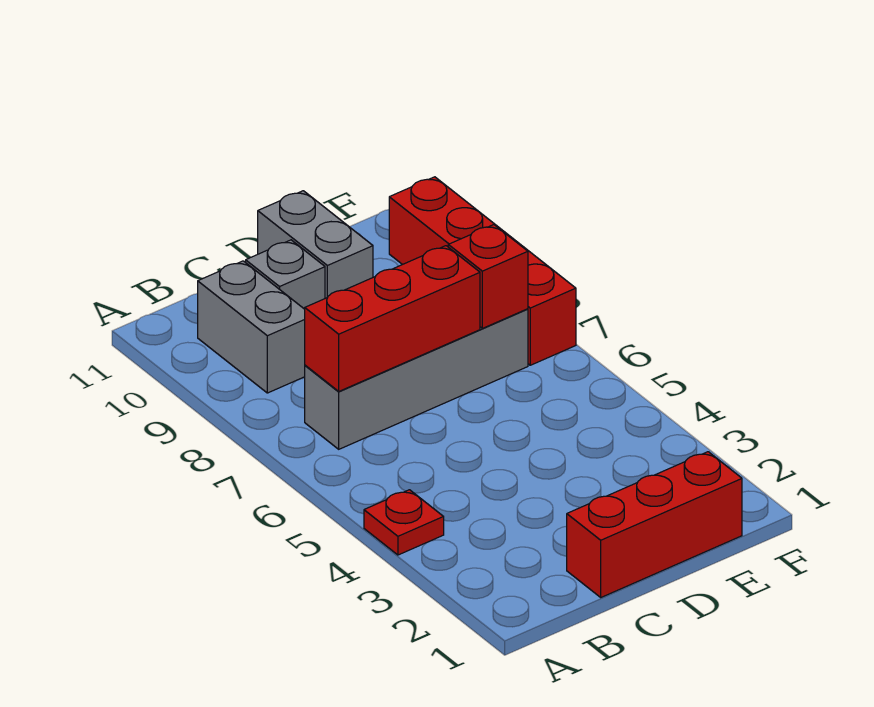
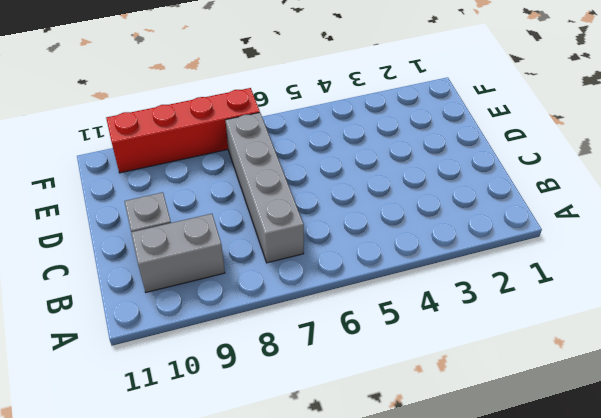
none -> red plate A4 level 1
none -> red brick C1:E1 level 1

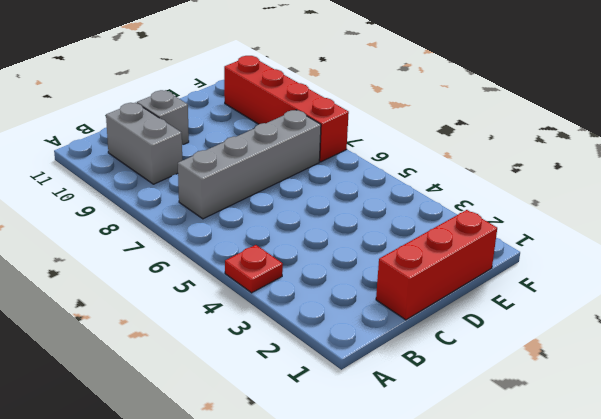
none -> grey brick D10:D11 level 1
none -> red brick B7:D7 level 2

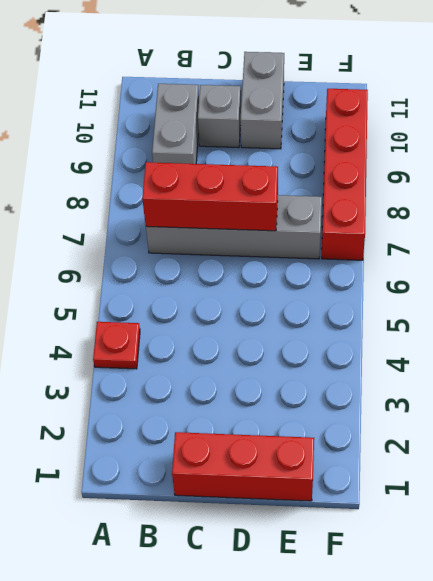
none -> red brick E7 level 2

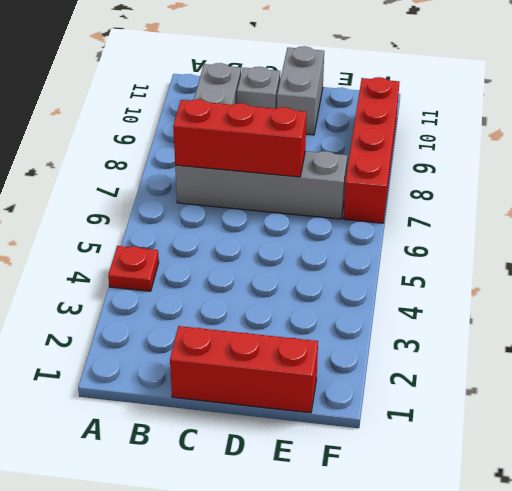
none -> red brick E7 level 2

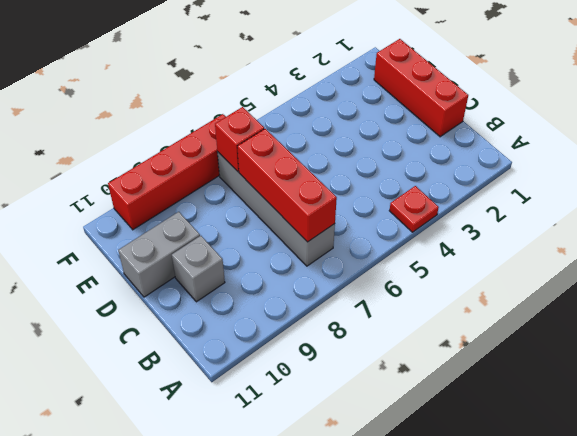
none -> grey brick B9:B10 level 1

